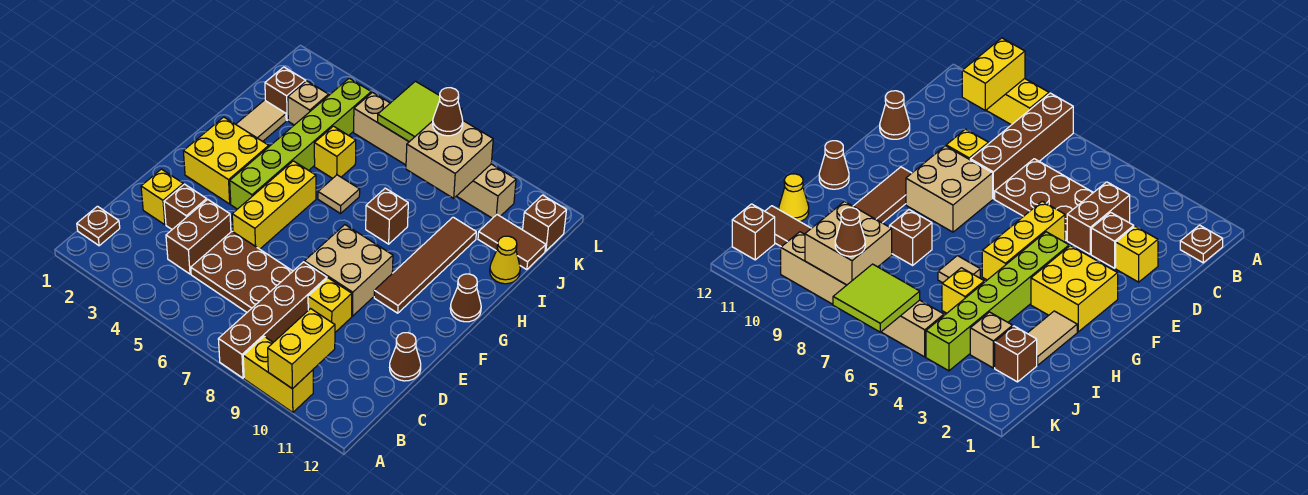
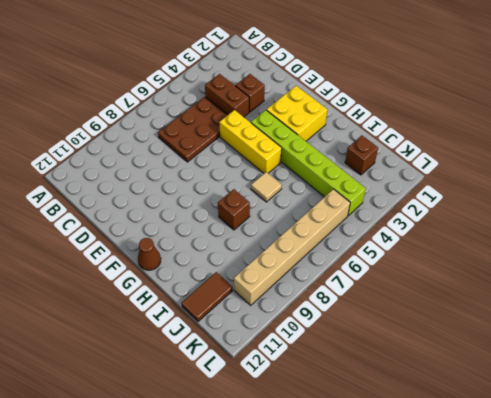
none -> brown brick A8:D8 level 1
none -> yellow brick A9:A10 level 1
none -> brown plate B1 level 1

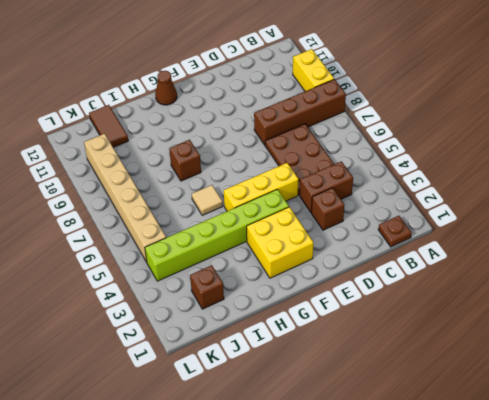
none -> yellow brick D2 level 1
none -> yellow brick D9 level 1
none -> brown cone D12 level 1

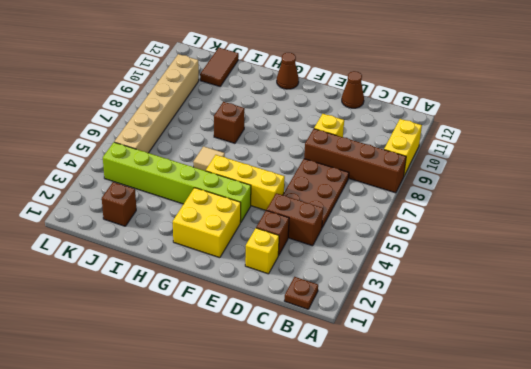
none -> tan brick E8:F9 level 1
none -> brown tile F10:I10 level 1
none -> tan tile H2:I2 level 1

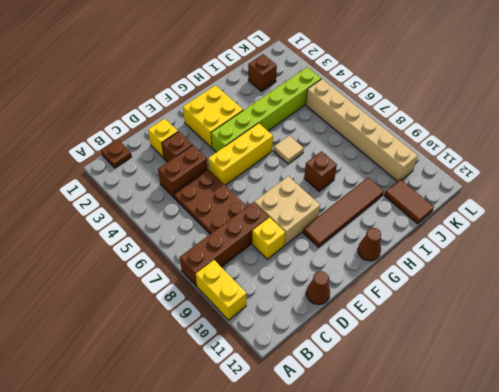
none -> tan tile H2:I2 level 1
none -> yellow brick I5 level 1
none -> yellow cone I12 level 1

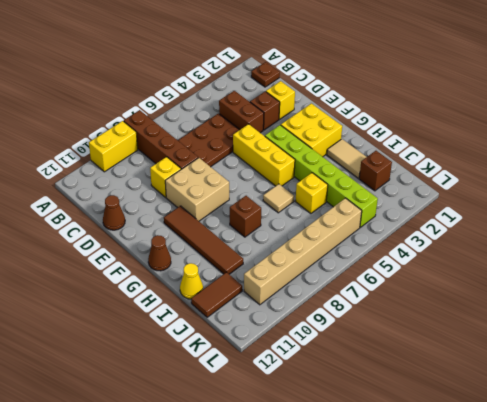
none -> tan brick J3 level 1
none -> brown brick K12 level 1
none -> yellow brick A10:B10 level 2

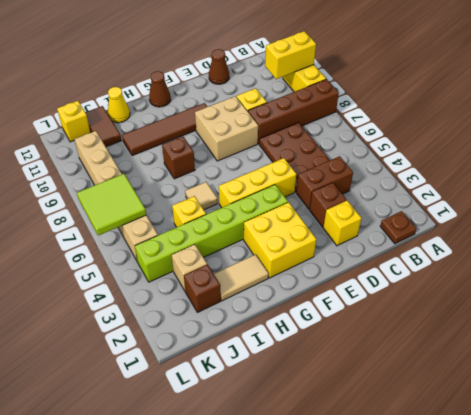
yellow brick K12 level 1 -> brown brick K12 level 1
none -> tan brick J8:K9 level 2
none -> brown cone K8 level 3

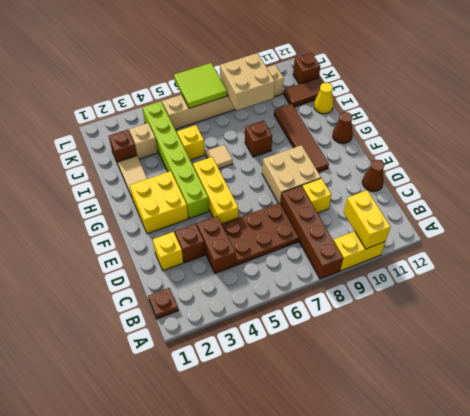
none -> brown cone K8 level 3

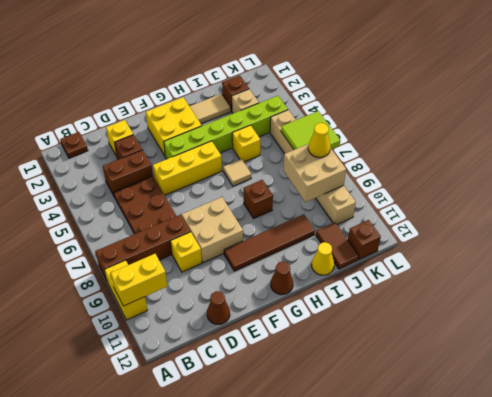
yellow cone K8 level 3 -> brown cone K8 level 3

